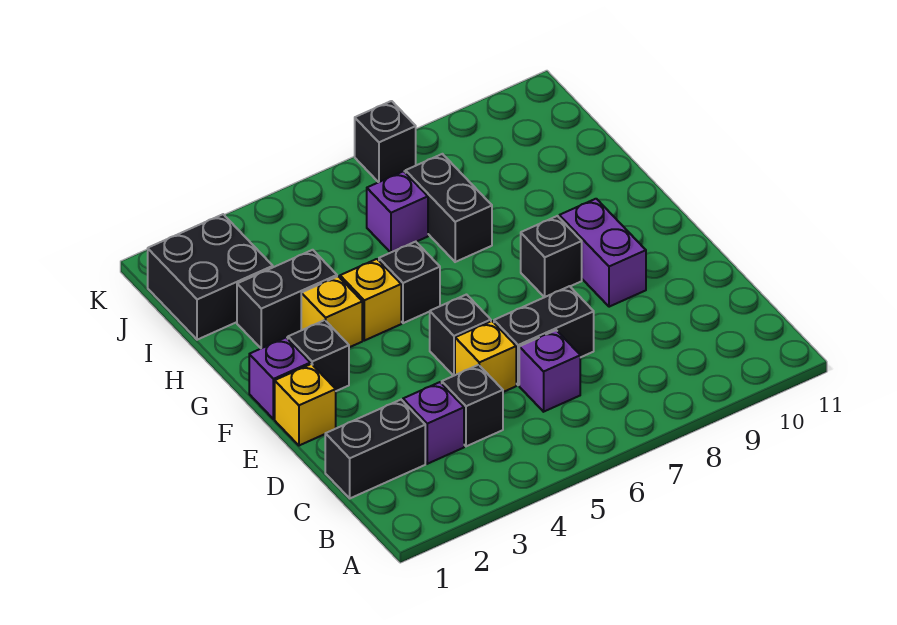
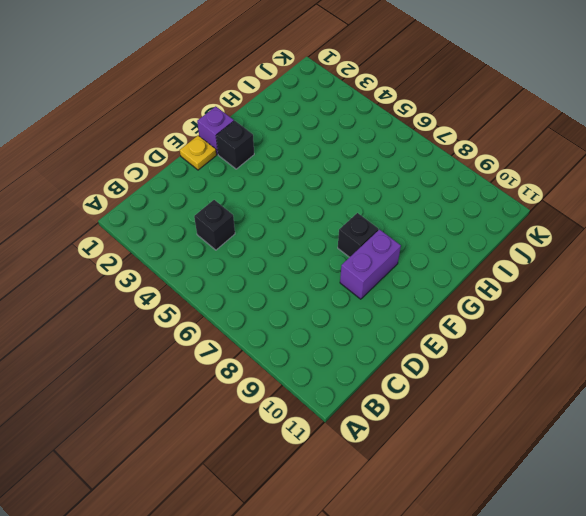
yellow plate E1 level 1 -> yellow brick E1 level 1
none -> black brick C1:C2 level 1
none -> purple brick C3 level 1
none -> purple brick C6 level 1

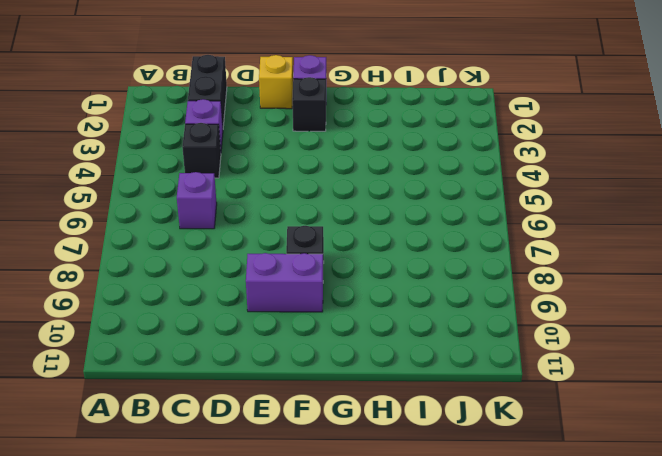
none -> yellow brick D5 level 1
none -> black brick D6:D7 level 1
none -> black brick E5 level 1

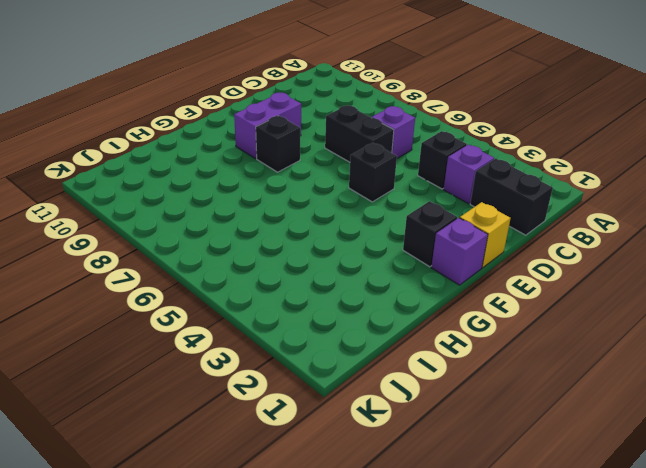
none -> yellow brick D5 level 1
none -> yellow brick G3 level 1
none -> yellow brick G4 level 1

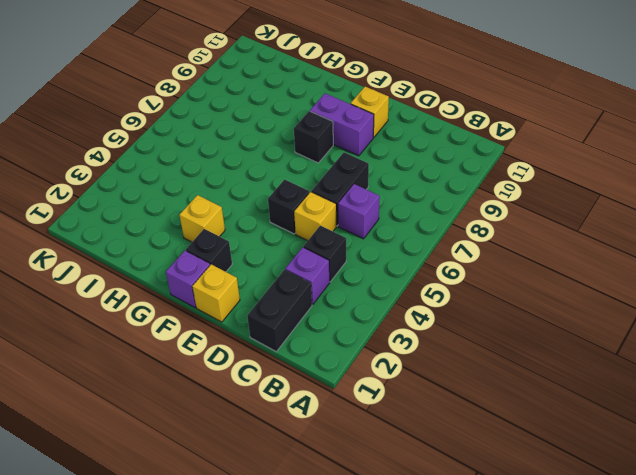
yellow brick E10 level 1 -> yellow brick G4 level 1
none -> black brick G5 level 1
none -> black brick H2:H3 level 1
none -> black brick H7:I7 level 1

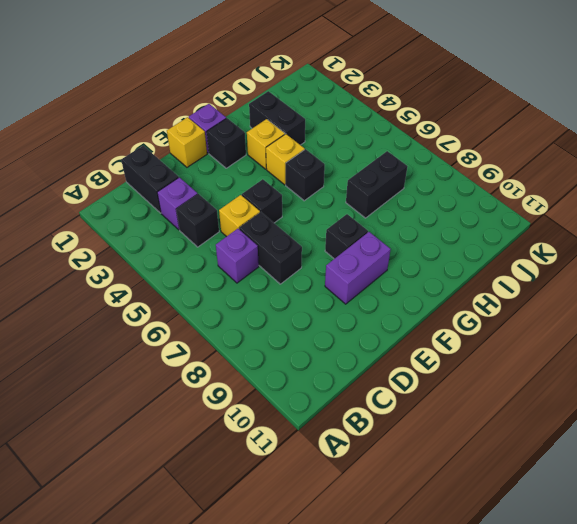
none -> black brick I1:J2 level 1
none -> purple brick I6 level 1
none -> black brick K7 level 1

